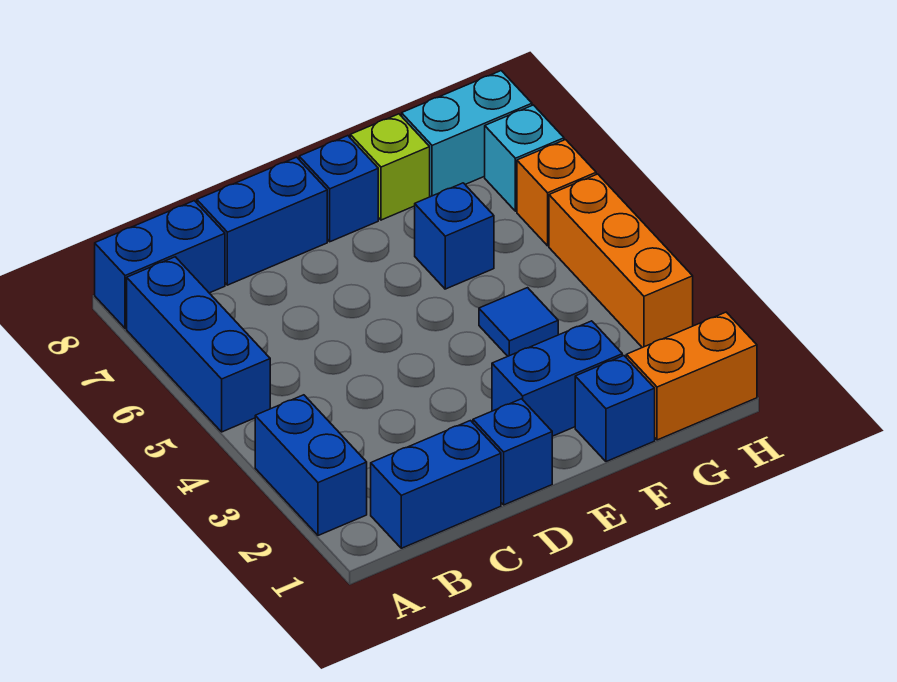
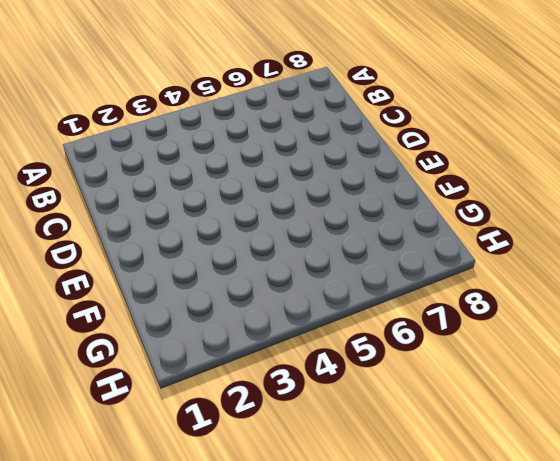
none -> blue brick A2:A3 level 1
none -> blue brick A5:A7 level 1
none -> blue brick A8:B8 level 1

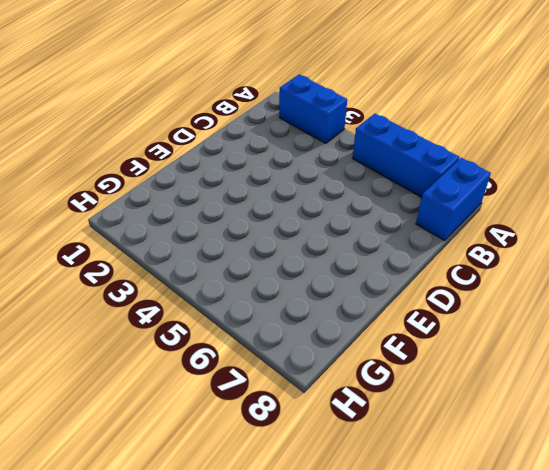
none -> blue brick B1:C1 level 1
none -> blue brick C8:D8 level 1
none -> blue brick D1 level 1

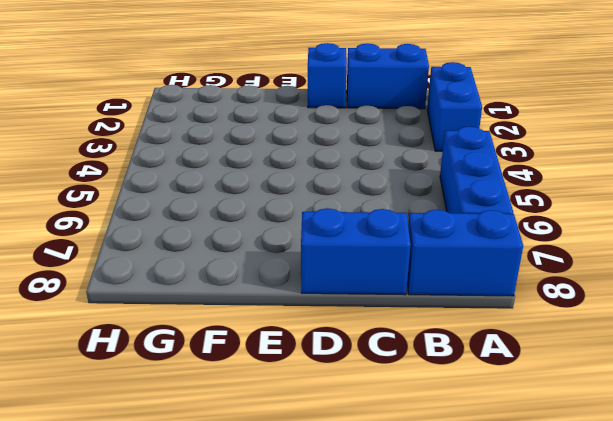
none -> blue brick E2:F2 level 1
none -> blue brick E8 level 1
none -> blue brick F1 level 1

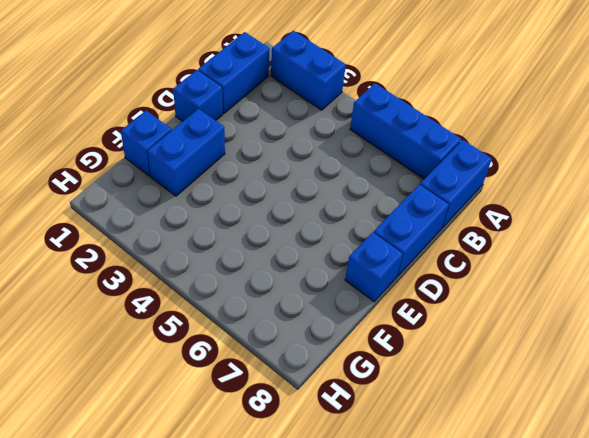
none -> blue tile F4 level 1
none -> blue brick F6 level 1
none -> lime brick F8 level 1

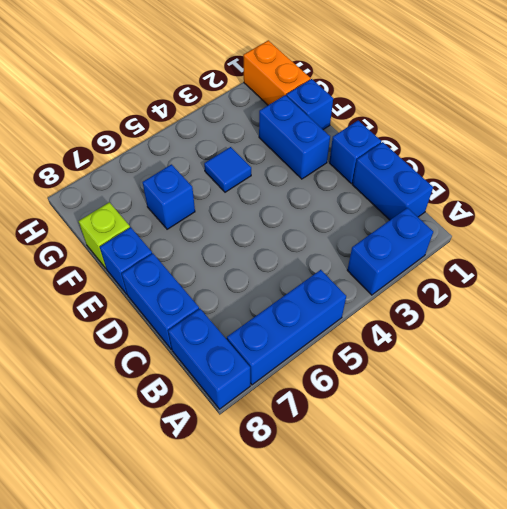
none -> cyan brick G8:H8 level 1
none -> orange brick H3:H5 level 1
none -> orange brick H6 level 1

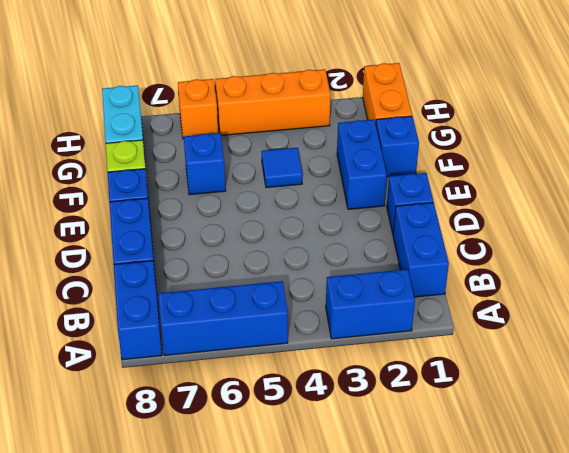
none -> cyan brick H7 level 1

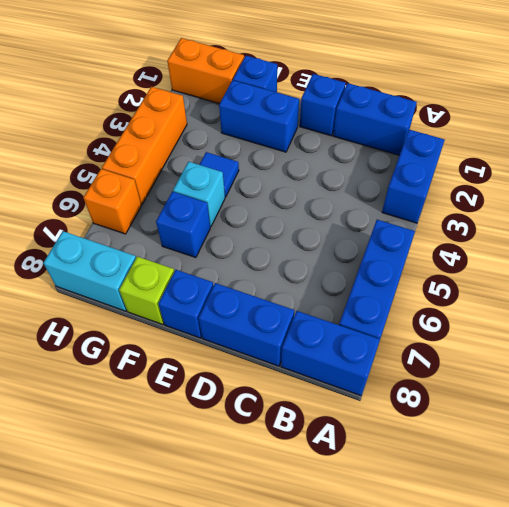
cyan brick F5 level 1 -> cyan brick H7 level 1

